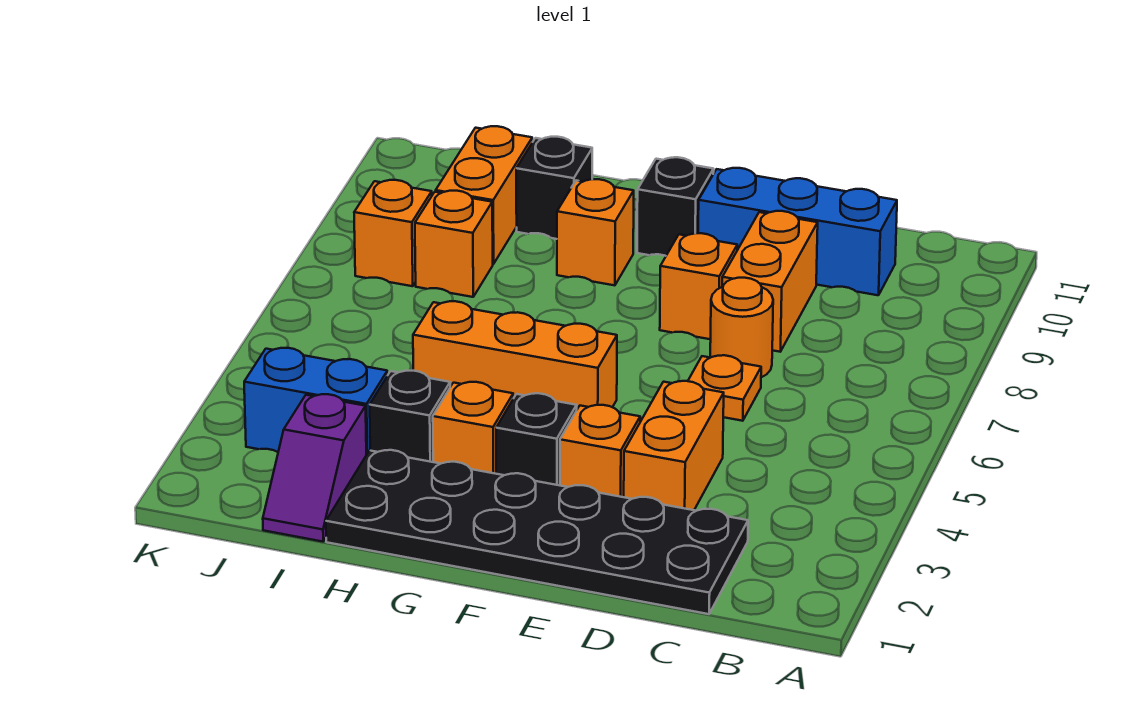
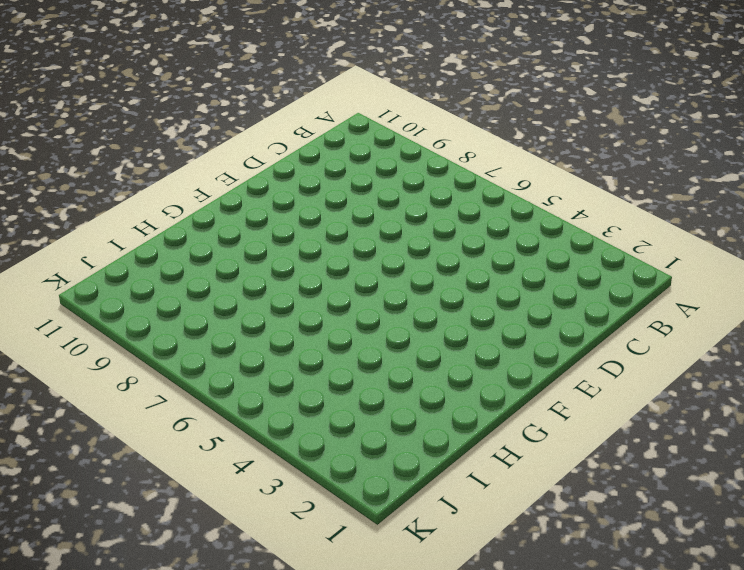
none -> black plate C1:H2 level 1
none -> blue brick C10:E10 level 1
none -> orange brick D3:D4 level 1

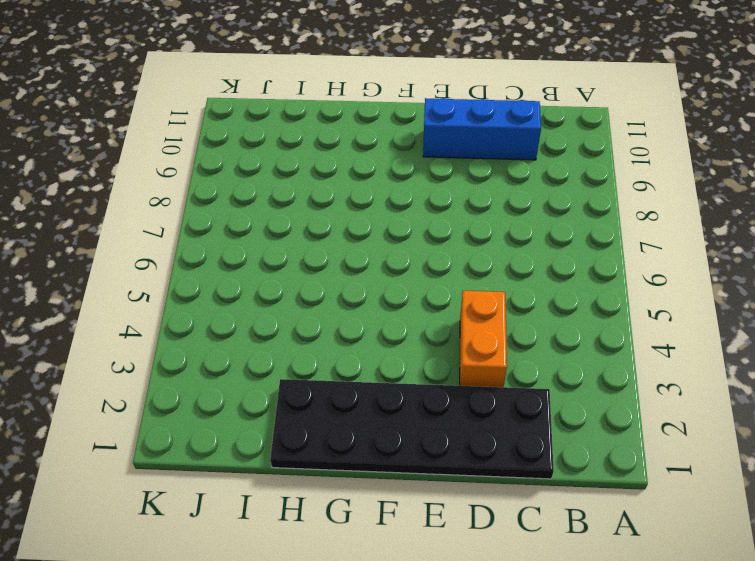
none -> orange plate D6 level 1
none -> orange round brick D7 level 1
none -> orange brick D8:D9 level 1

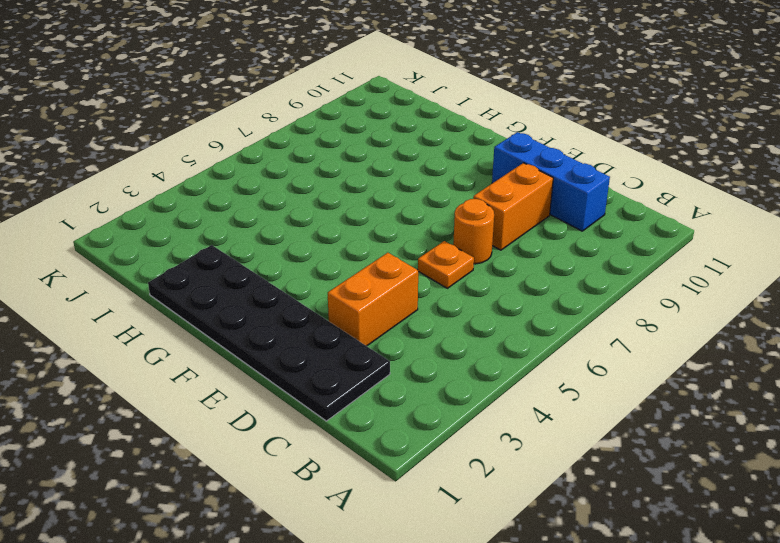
none -> orange brick E3 level 1
none -> orange brick E8 level 1
none -> black brick F3 level 1

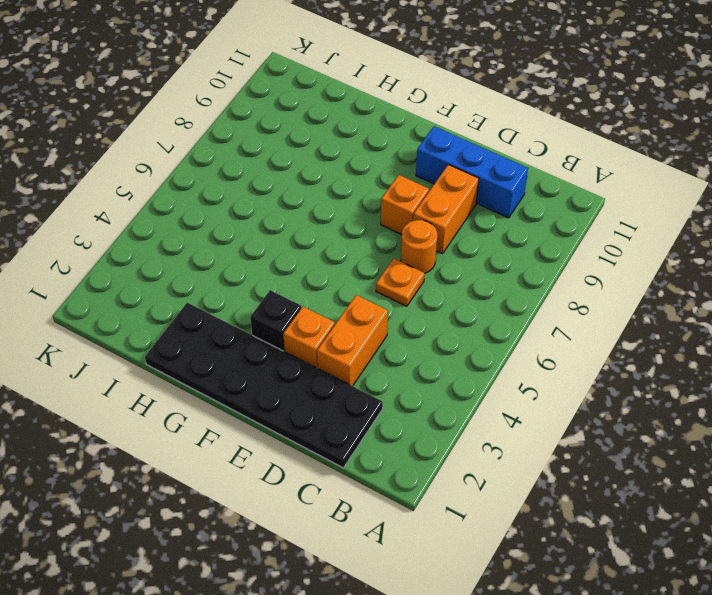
none -> orange brick F5:H5 level 1
none -> black brick F10 level 1
none -> orange brick G3 level 1

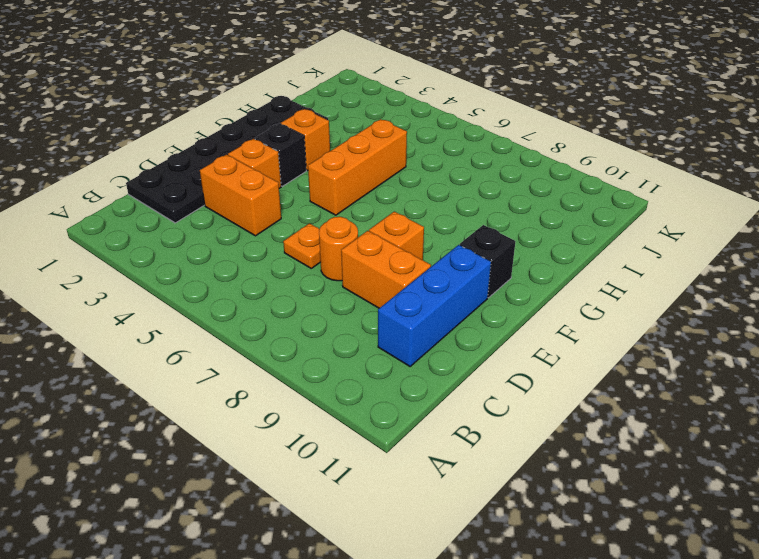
none -> orange brick G9 level 1
none -> black brick H3 level 1
none -> black brick H10 level 1

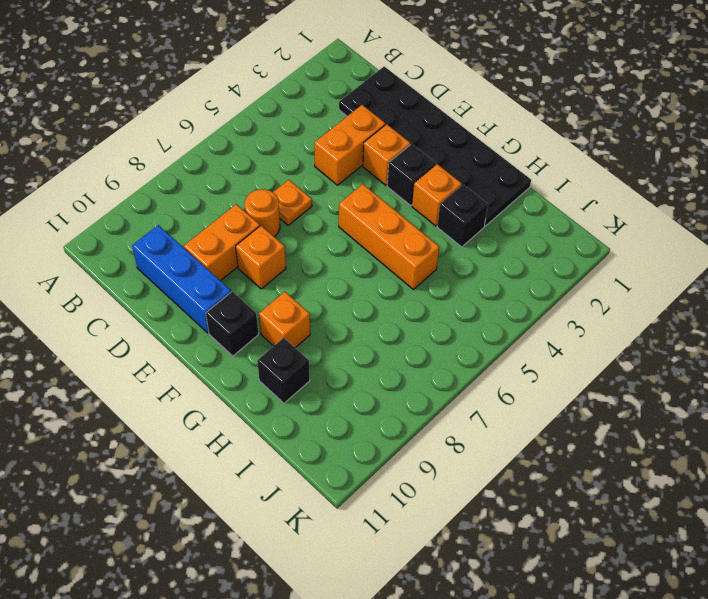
none -> purple slope I1:I2 level 1 top 2
none -> blue brick I3:J3 level 1
none -> orange brick I8 level 1

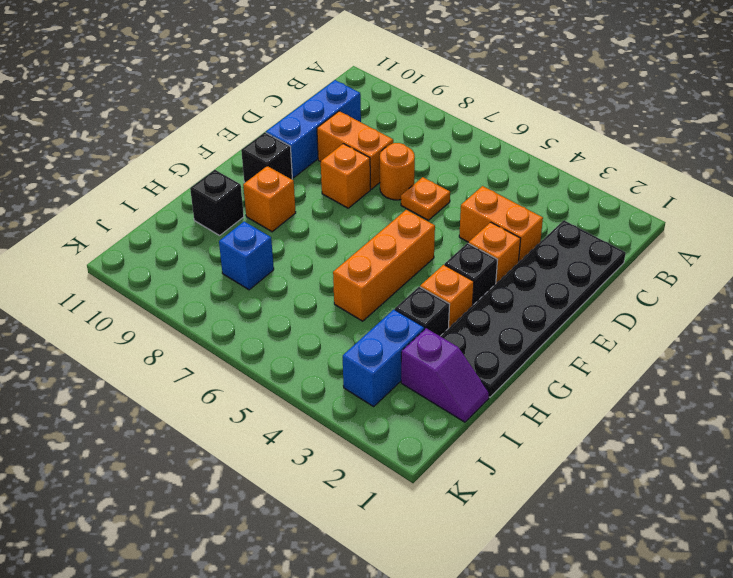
blue brick I8 level 1 -> orange brick I8 level 1
none -> orange brick I9:I10 level 1
none -> orange brick J8 level 1

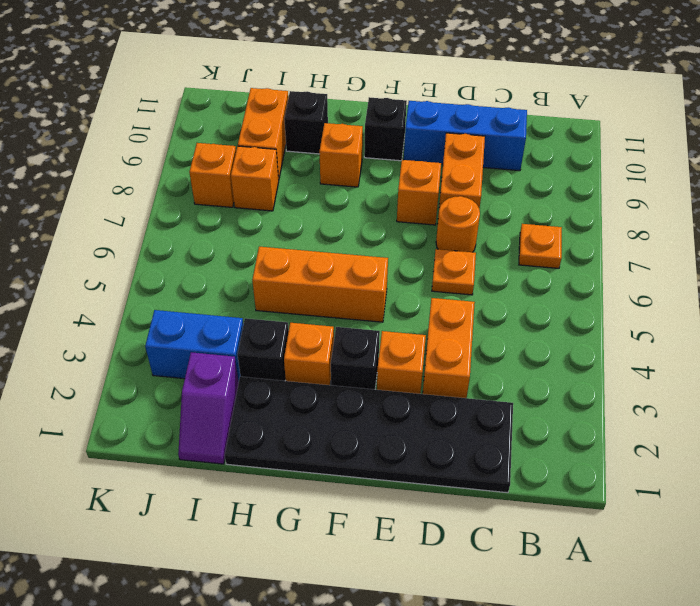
orange plate B7 level 1 -> none

